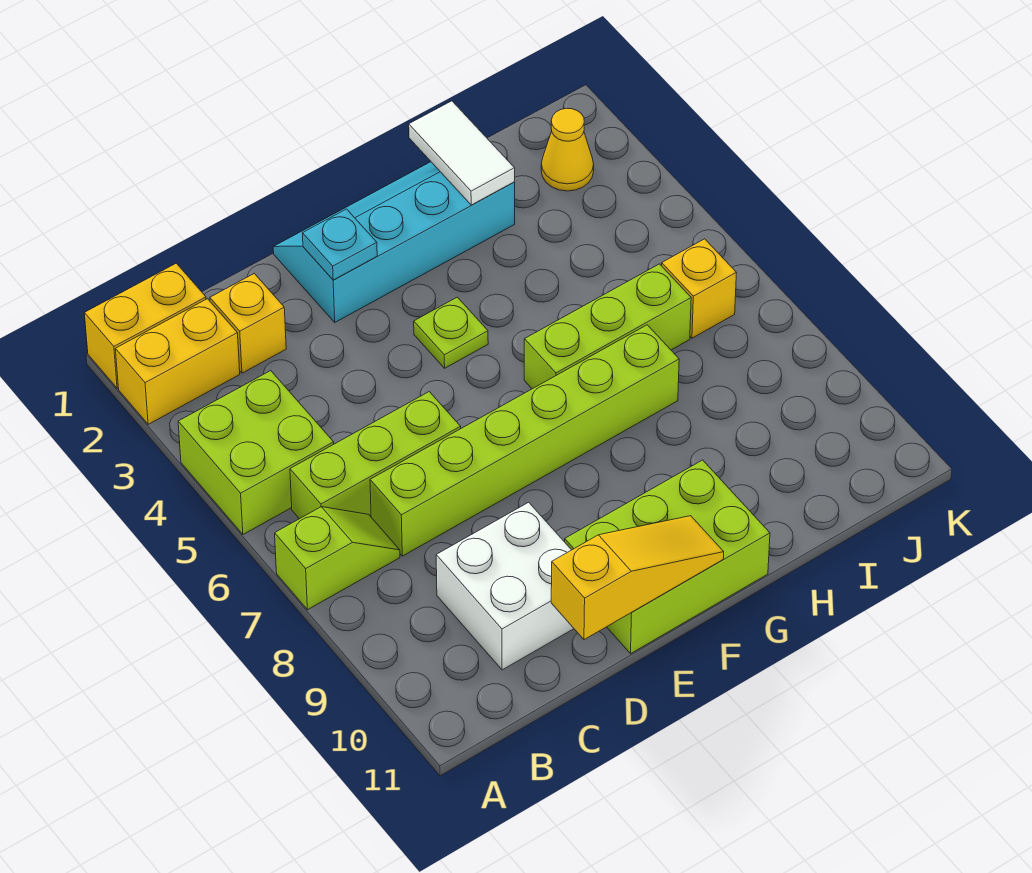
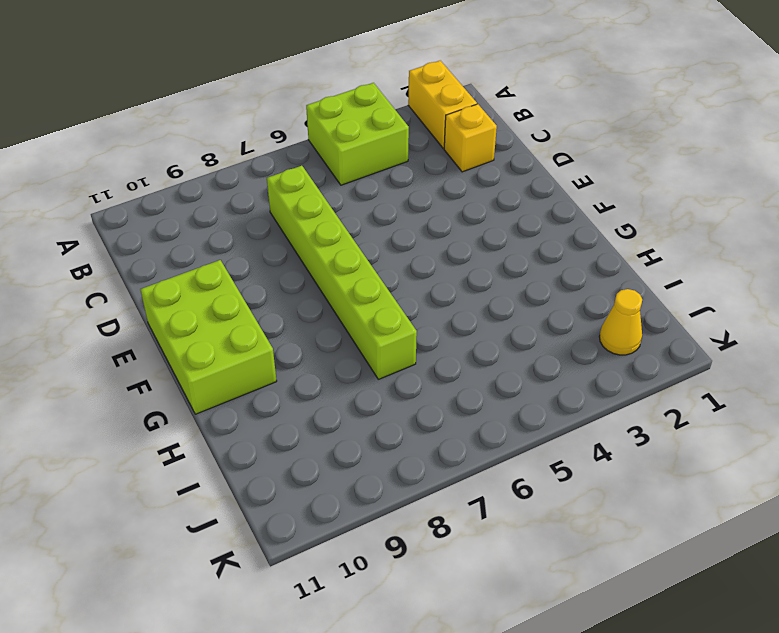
none -> yellow brick A1:B1 level 1
none -> lime slope A7:B7 level 1 top A
none -> lime brick B6:D6 level 1

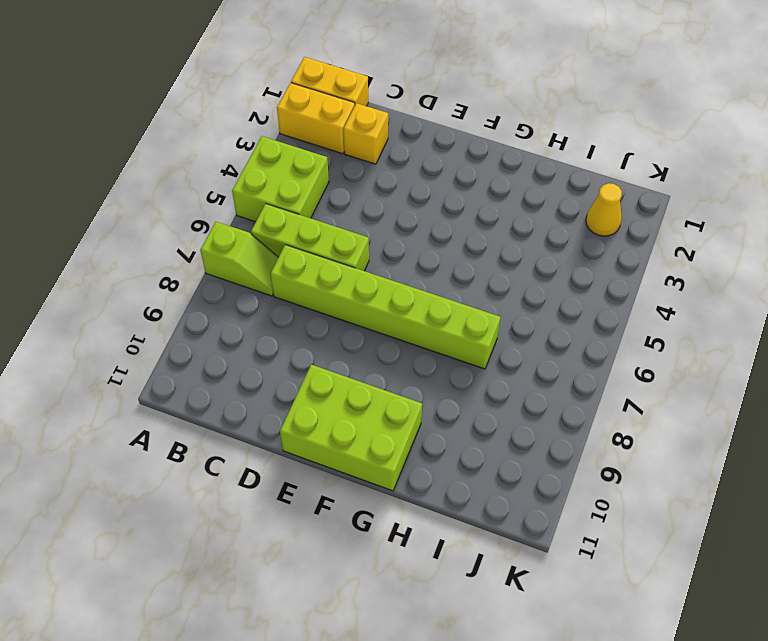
none -> white brick C9:D10 level 1
none -> cyan slope E1:H2 level 1 top 2
none -> lime plate F4 level 1

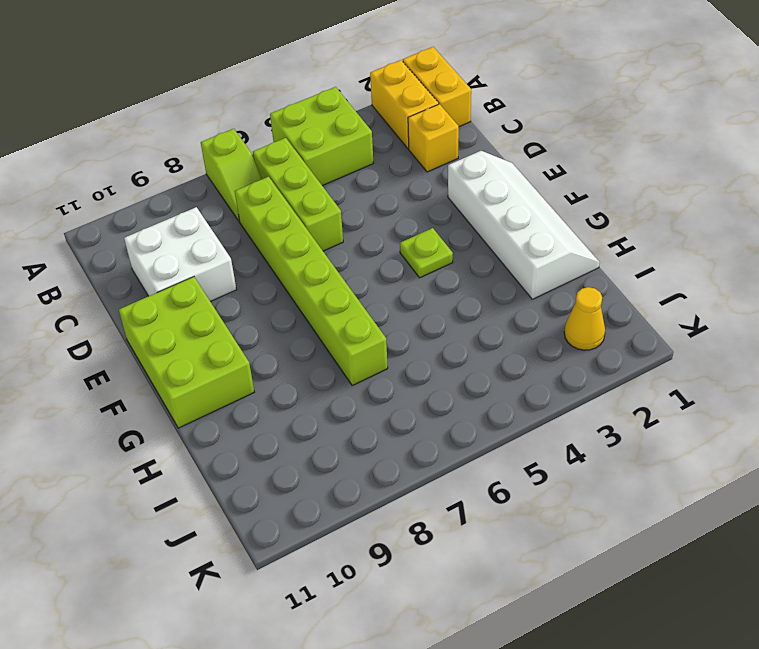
white slope E1:H2 level 1 top 2 -> cyan slope E1:H2 level 1 top 2
none -> lime brick G6:I6 level 1
none -> yellow brick J6 level 1
none -> yellow slope D11:F11 level 2 top D

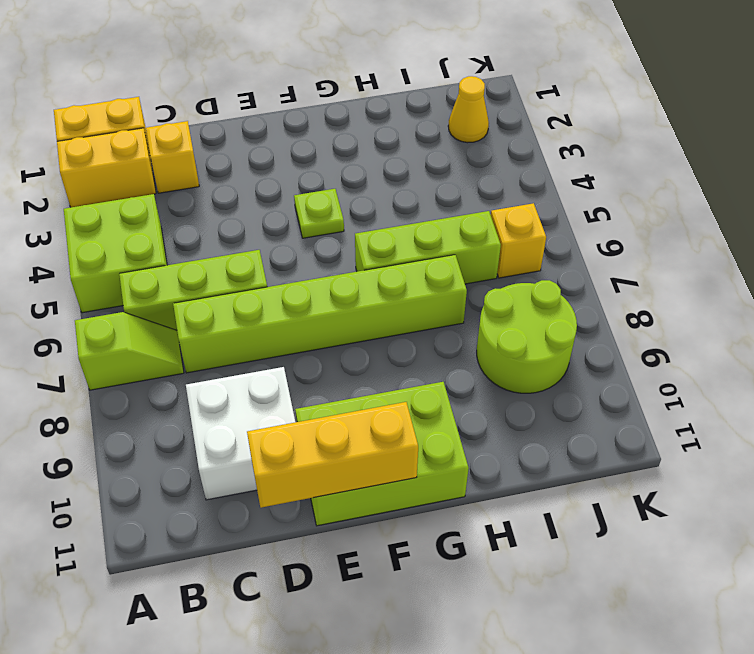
yellow brick D11:F11 level 2 -> yellow slope D11:F11 level 2 top D
lime round brick I8:J9 level 1 -> none
none -> cyan slope E1:H2 level 1 top 2
none -> cyan plate E2 level 2
none -> white tile H1:H2 level 2

